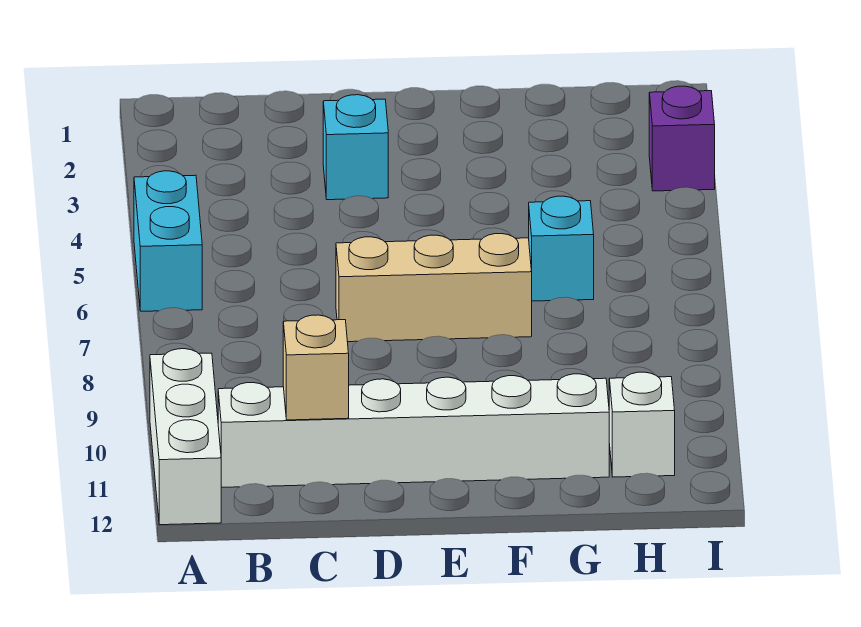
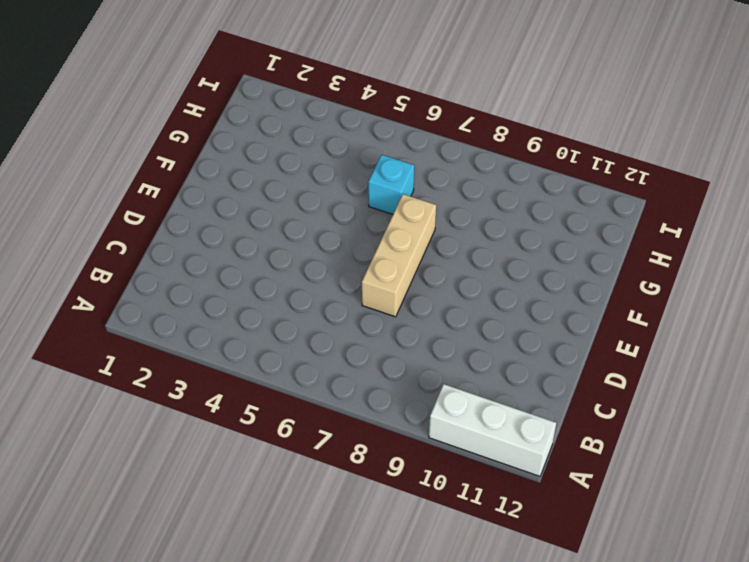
none -> cyan brick A5:A6 level 1
none -> white brick B11:G11 level 1

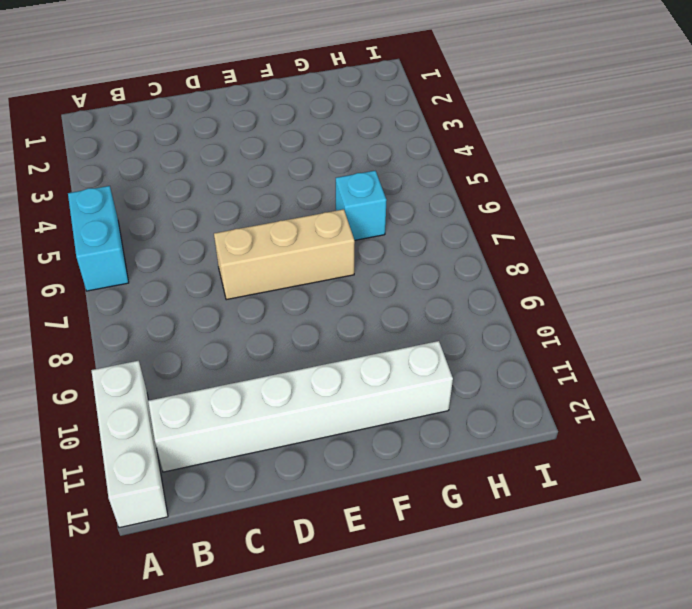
none -> cyan brick D3 level 1
none -> white brick H11 level 1

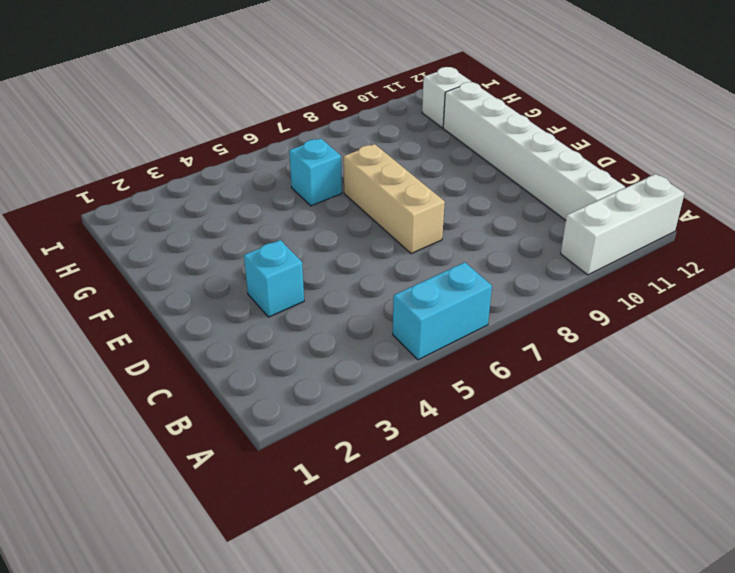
none -> purple brick I3 level 1
none -> tan brick C11 level 2

